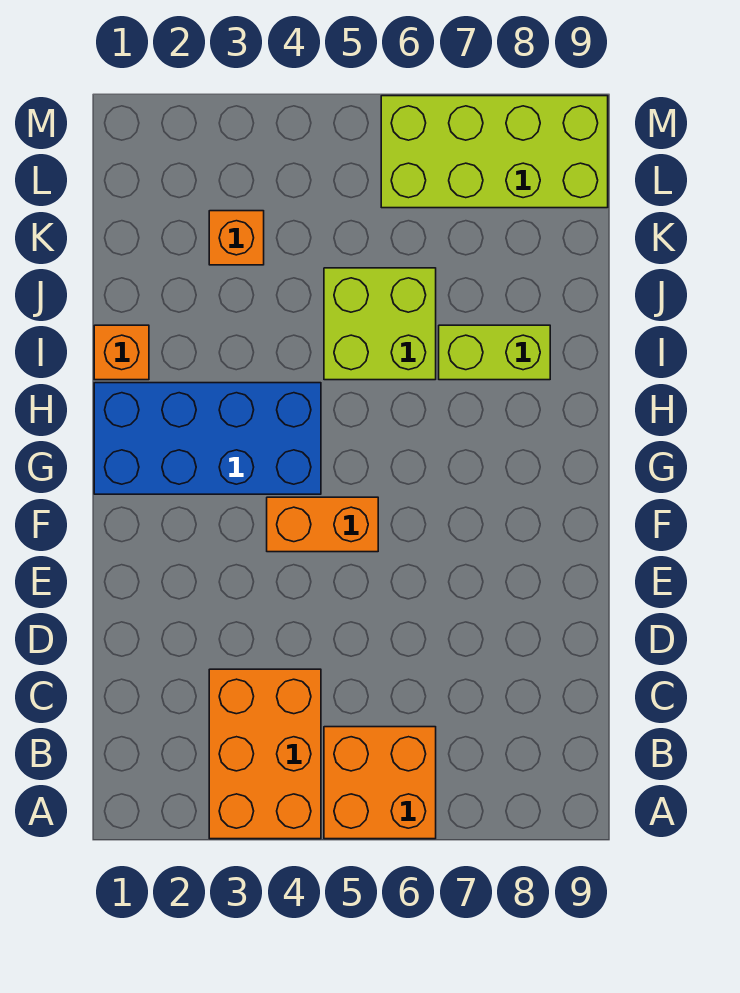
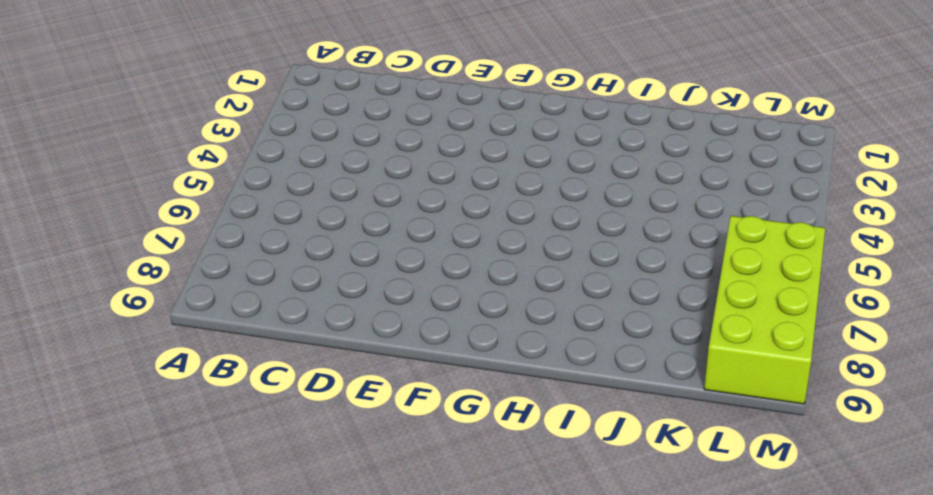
none -> orange brick A3:C4 level 1
none -> orange brick A5:B6 level 1

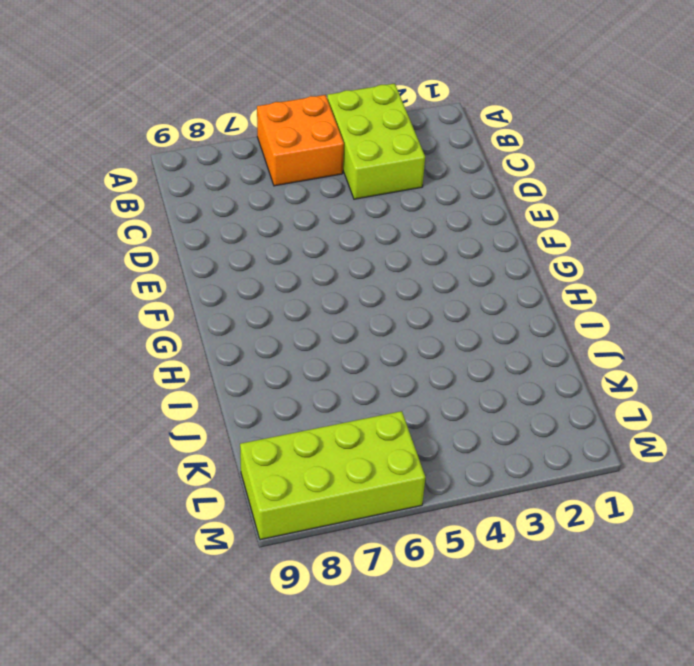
lime brick A3:C4 level 1 -> orange brick A3:C4 level 1
none -> orange brick F4:F5 level 1
none -> blue brick G1:H4 level 1

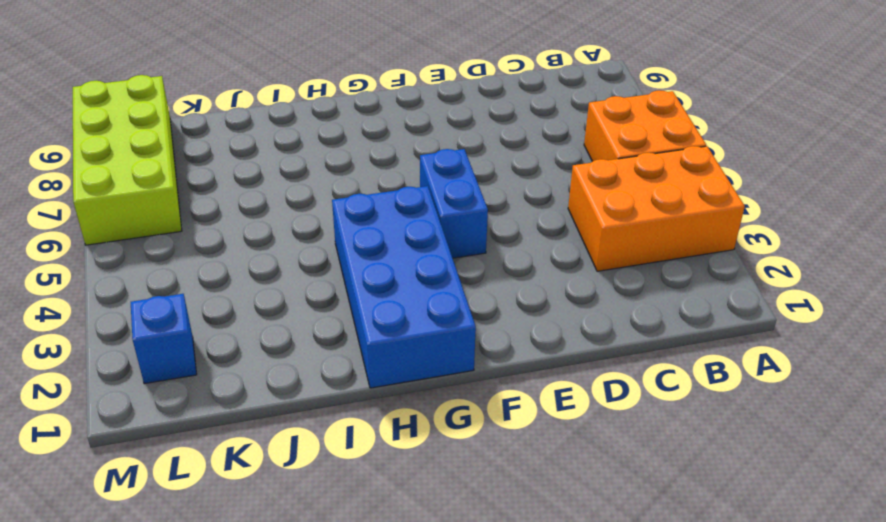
blue brick F4:F5 level 1 -> orange brick F4:F5 level 1
blue brick L2 level 1 -> none
none -> orange brick I1 level 1
none -> lime brick I5:J6 level 1

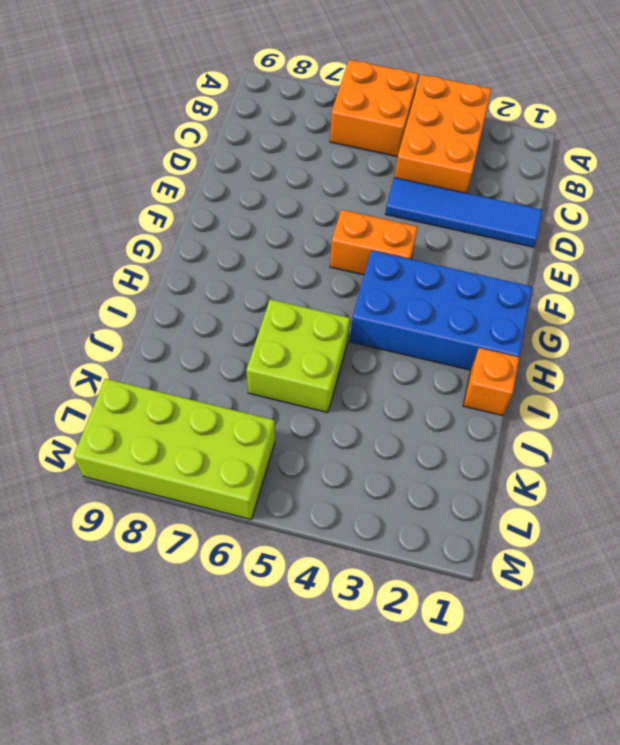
blue tile D1:D4 level 1 -> none
none -> lime brick I7:I8 level 1
none -> orange brick K3 level 1

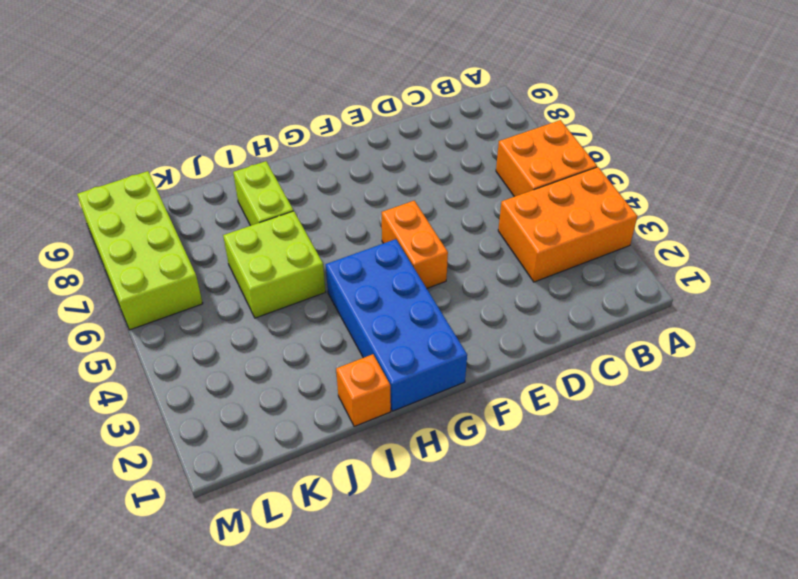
none -> orange brick K3 level 1

